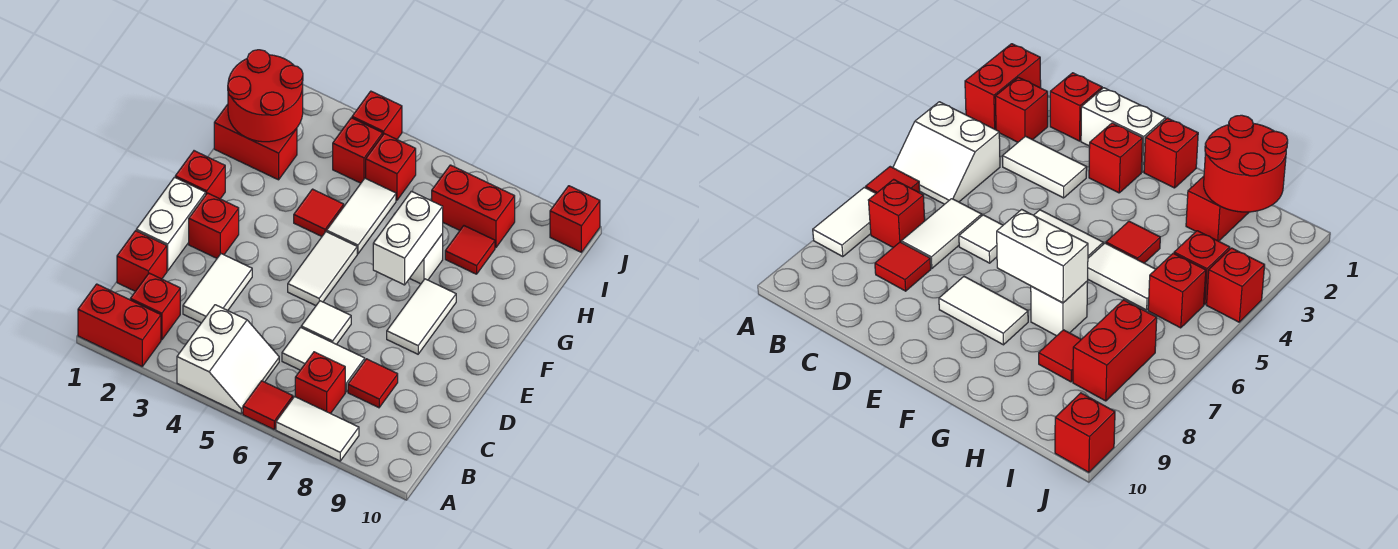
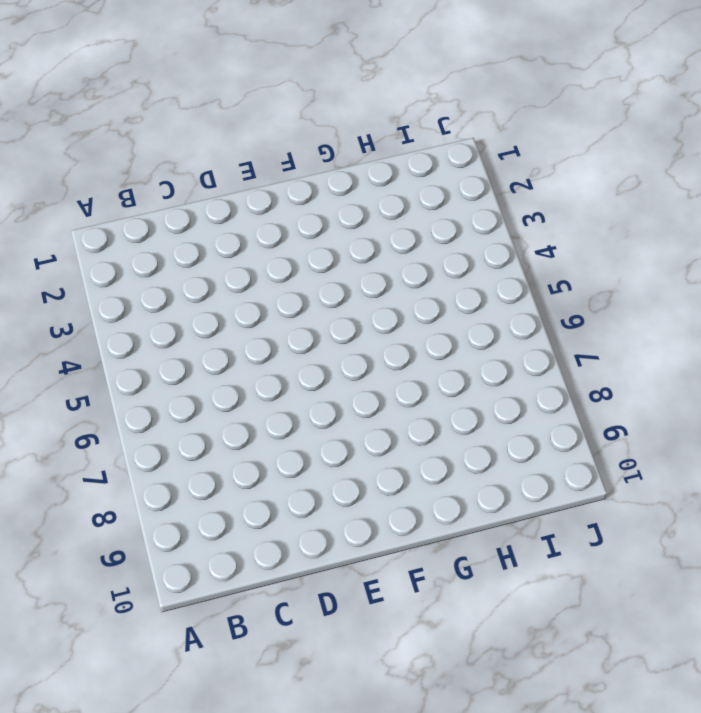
none -> red brick A1:A2 level 1
none -> white slope A4:B5 level 1 top 4
none -> red tile A6 level 1

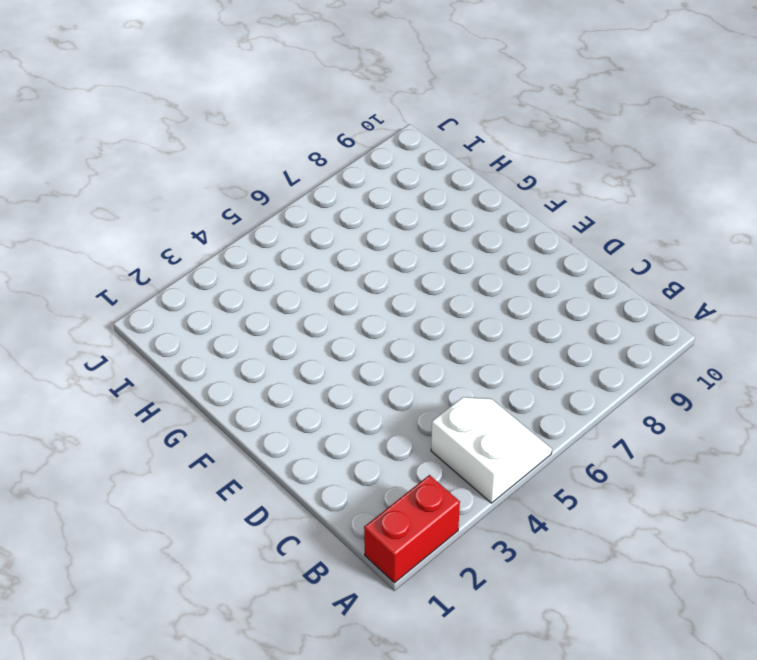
none -> red tile A6 level 1
none -> white tile A7:A8 level 1
none -> red brick B2 level 1

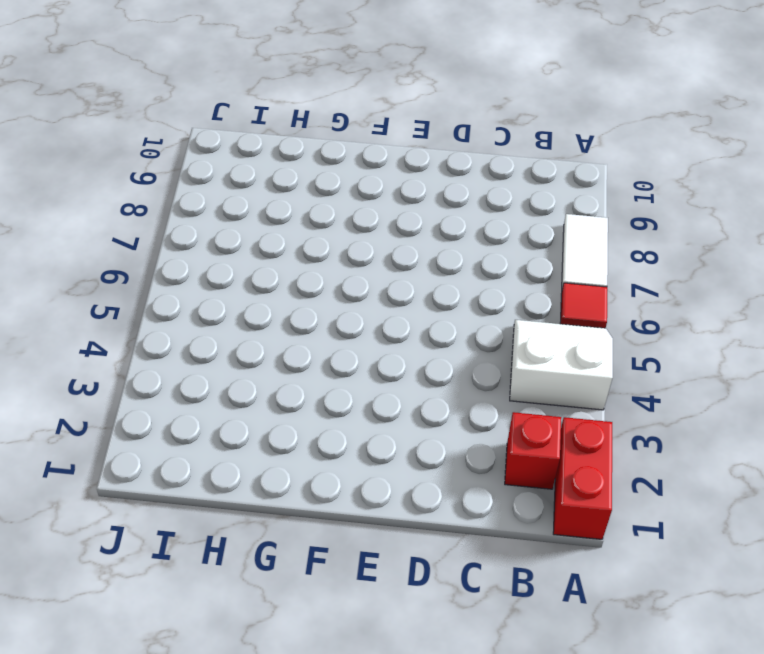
none -> red brick B7 level 1
none -> red brick C1 level 1
none -> white tile C3:D3 level 1

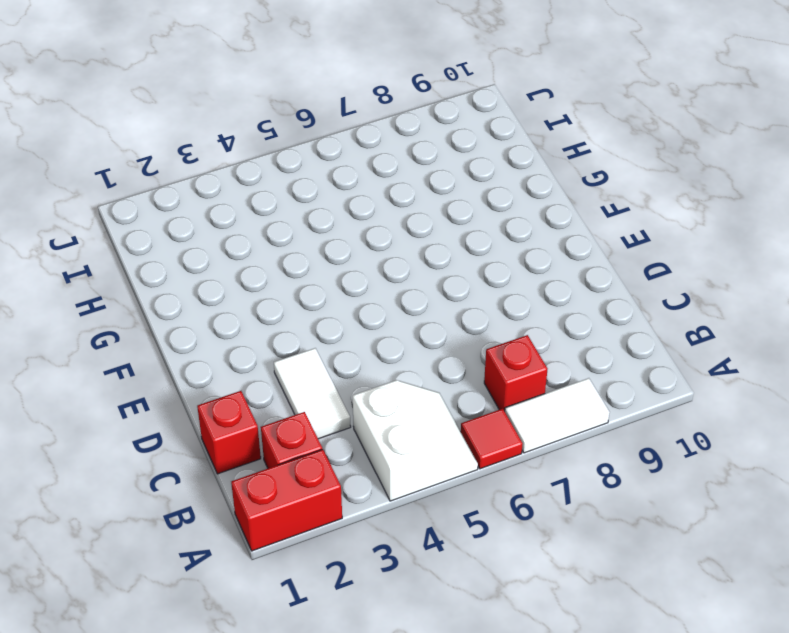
none -> white tile C6:C7 level 1
none -> red tile C8 level 1
none -> white brick D1:E1 level 1

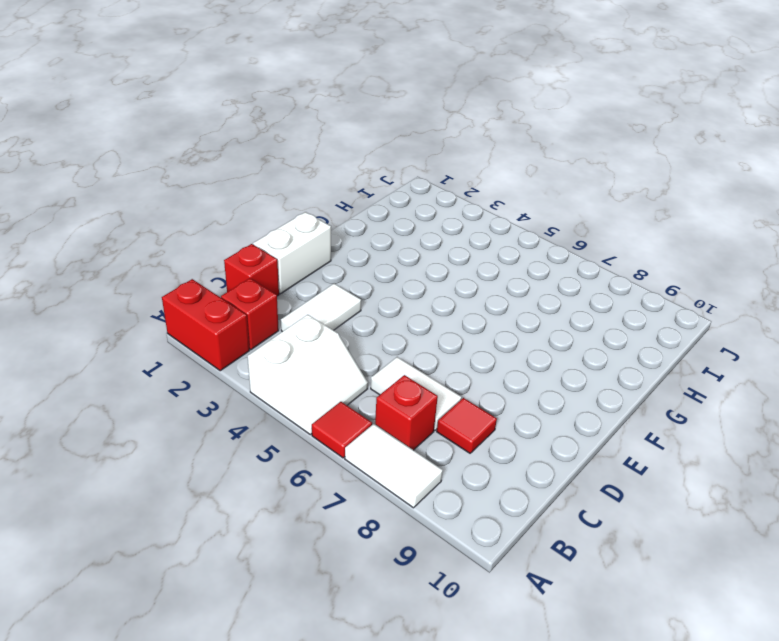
none -> white tile D6 level 1
none -> red brick E2 level 1
none -> white tile E5:F5 level 1

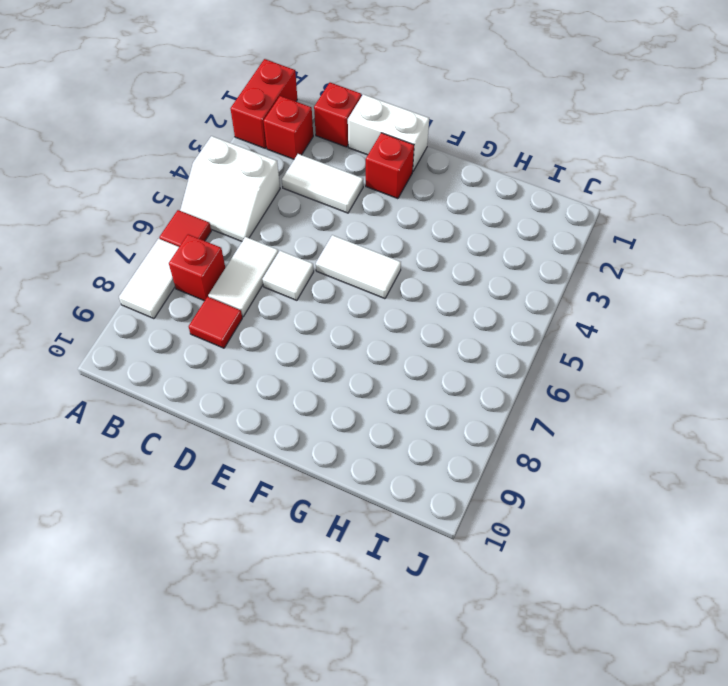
none -> white tile E8:F8 level 1
none -> red brick F1 level 1
none -> red tile G4 level 1

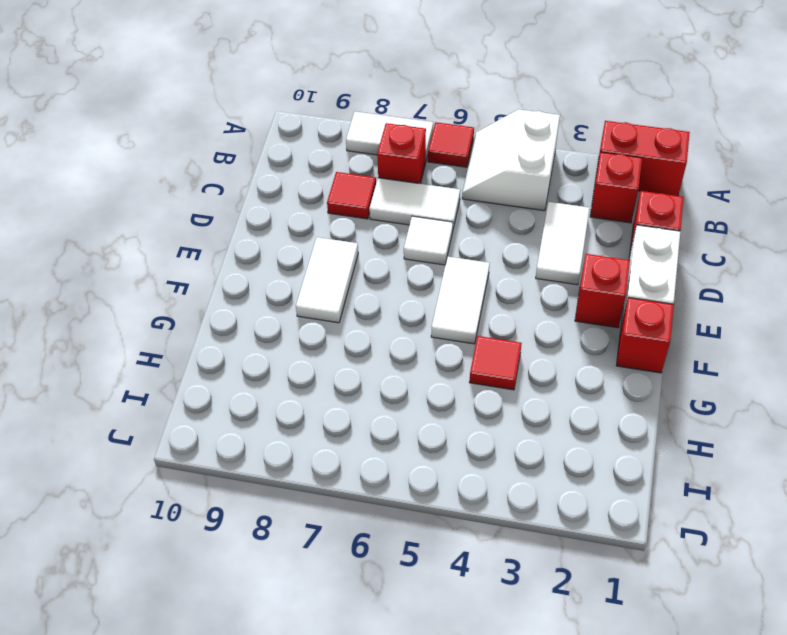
none -> white tile G5:H5 level 1
none -> white brick G7 level 1
none -> red brick H1:H2 level 1

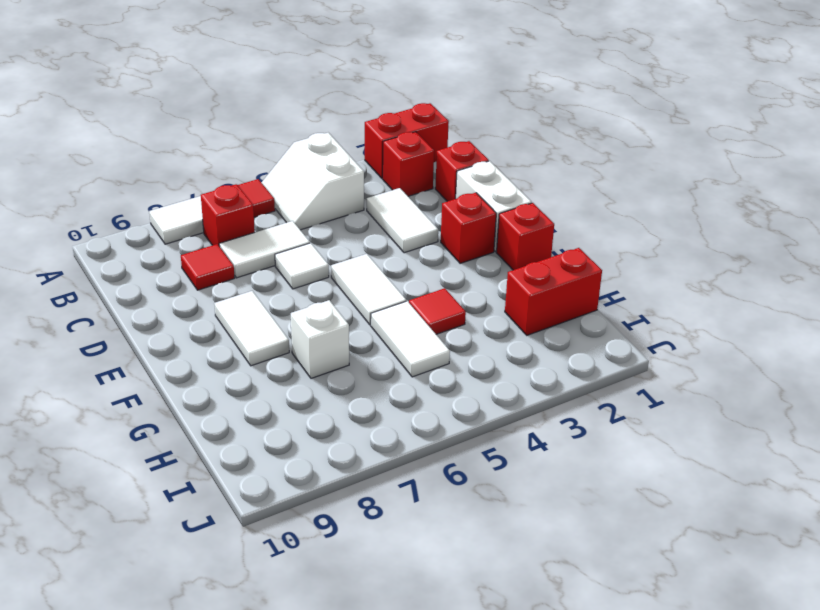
none -> red tile H8 level 1
none -> red brick I4 level 1
none -> red brick I5 level 1

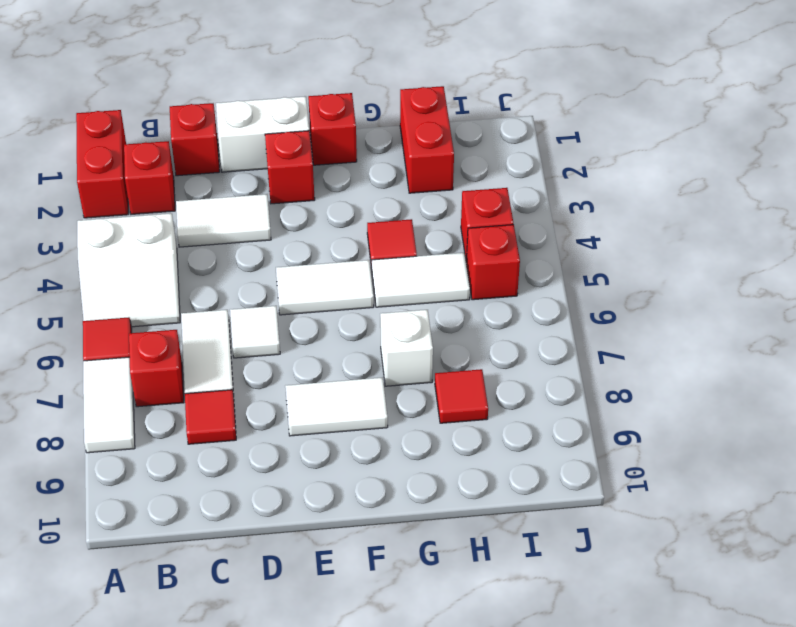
none -> red brick I7:I8 level 1
none -> red brick J4 level 1
none -> red brick J10 level 1

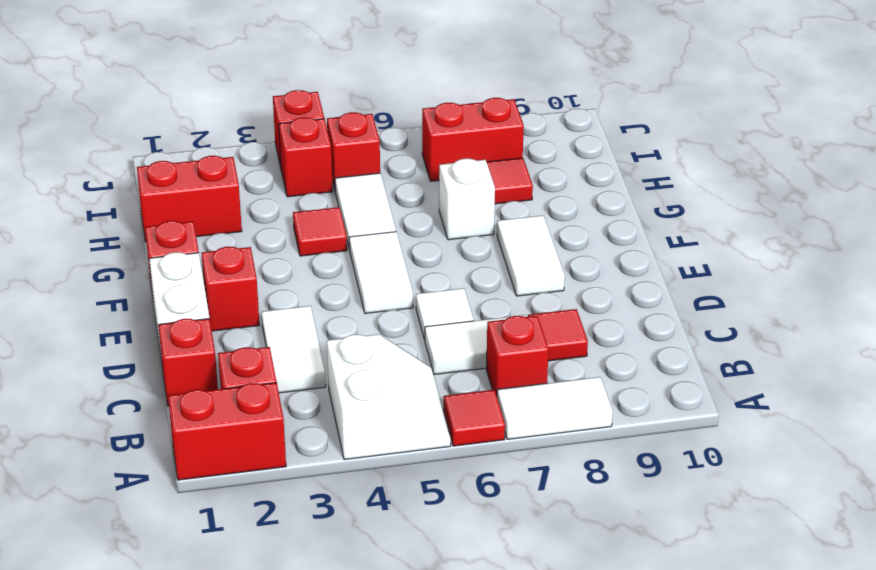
none -> red brick J10 level 1
none -> white brick F7:G7 level 2
none -> red round brick H1:I2 level 2

